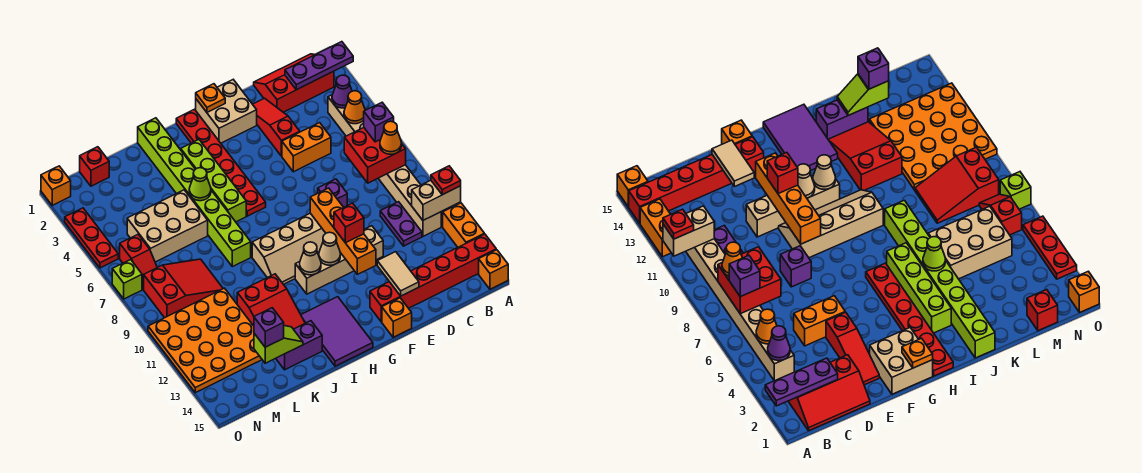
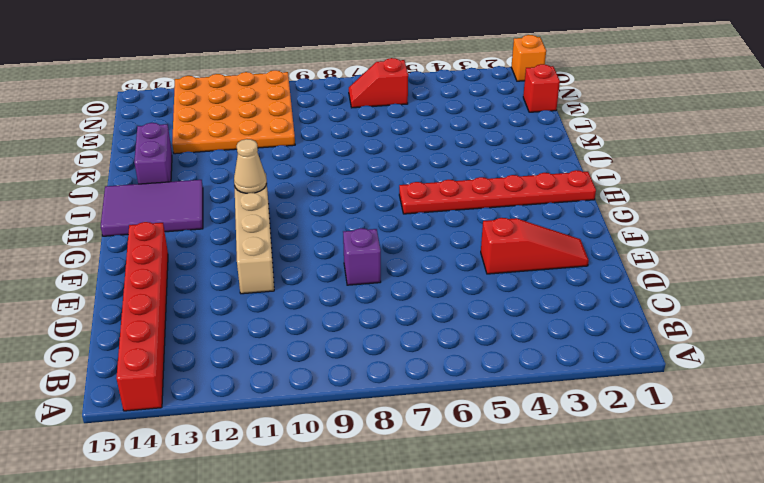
none -> orange brick A12:A13 level 1
none -> orange brick A15 level 1
none -> red slope B1:D2 level 1 top 2
none -> tan brick B4:B11 level 1

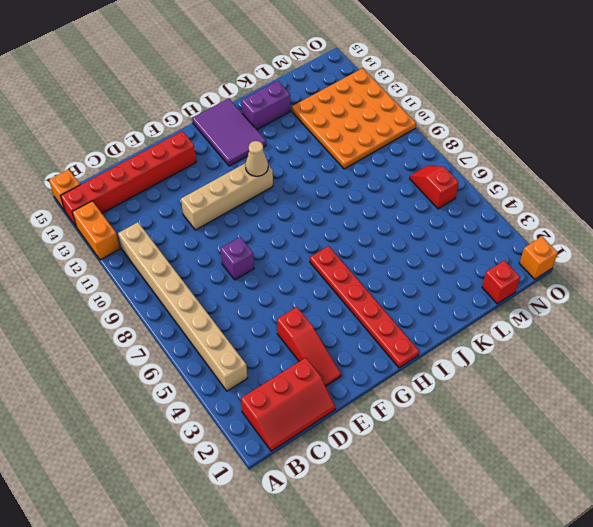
none -> purple plate C10:C11 level 1
none -> orange brick D5:E5 level 1
none -> tan brick F1:G2 level 1
none -> tan slope F9:I10 level 1 top 9

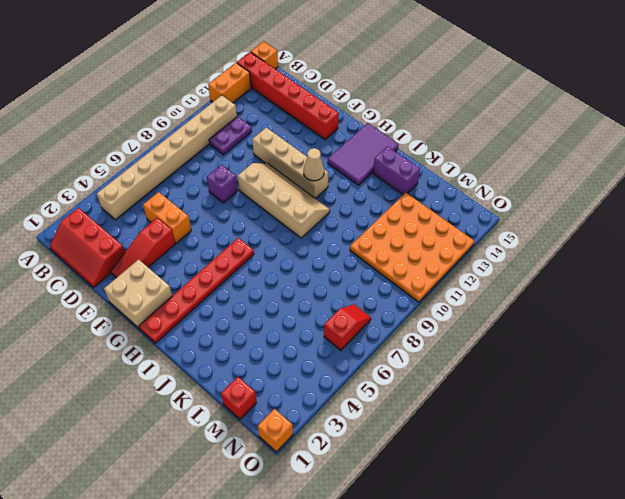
none -> orange brick F15 level 1
none -> lime brick I3:I6 level 1
none -> lime brick J1:J8 level 1
none -> red slope J11:K13 level 1 top 11

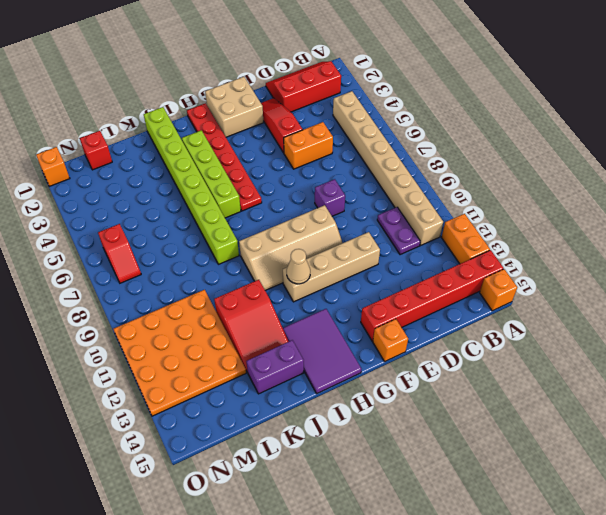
none -> tan brick K5:M6 level 1
none -> red slope L8:N9 level 1 top N
none -> red plate O3:O5 level 1
none -> lime brick O7 level 1

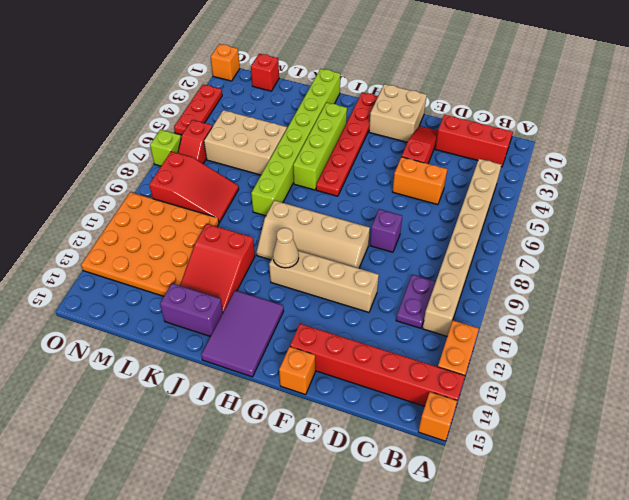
none -> purple plate A2:C2 level 2
none -> tan brick A11:B11 level 2
none -> purple cone B4 level 2
none -> orange cone B5 level 2

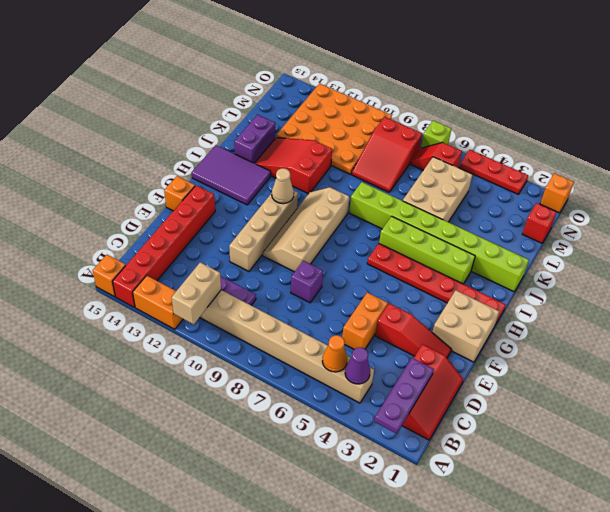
none -> red brick B7:C8 level 2
none -> tan tile E13:E14 level 2
none -> orange brick F9:F12 level 2
none -> orange plate G1 level 2

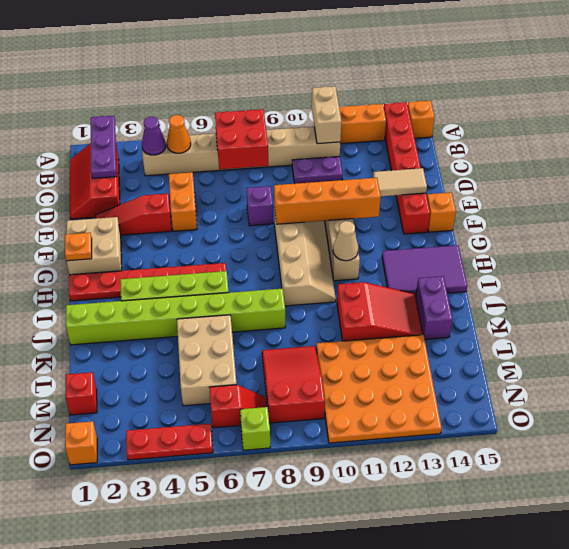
none -> tan cone G11 level 2
none -> lime cone J5 level 2
none -> lime slope K14:L14 level 2 top L
none -> red plate A11 level 3

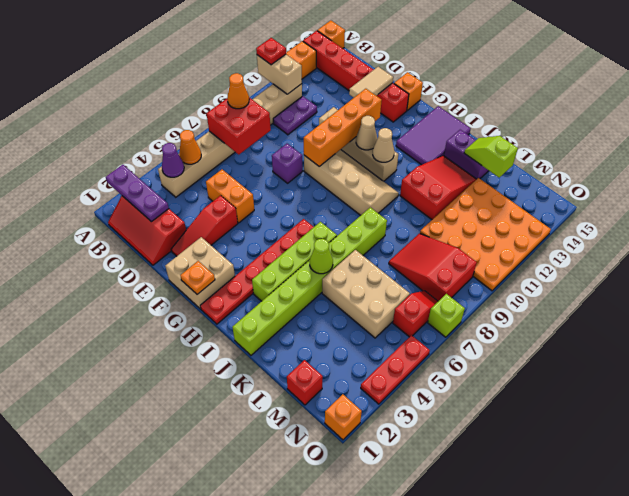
none -> purple brick B7 level 3
none -> red brick F11 level 3
none -> purple brick L14 level 3

